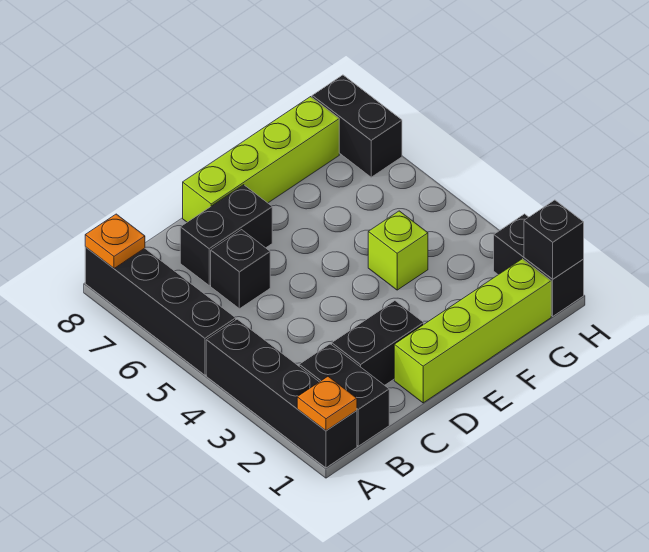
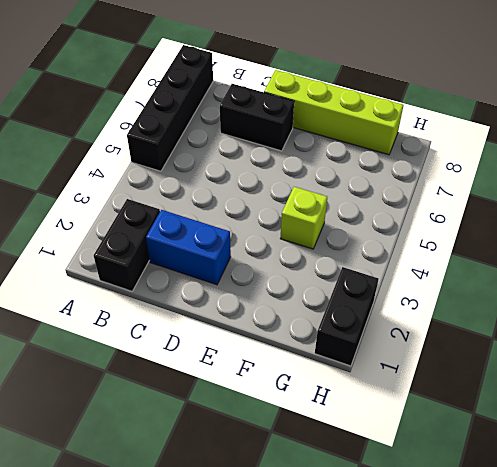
blue brick C2:D2 level 1 -> black brick C2:D2 level 1
none -> black brick A1:A4 level 1
none -> black brick C6 level 1
none -> lime brick D1:G1 level 1

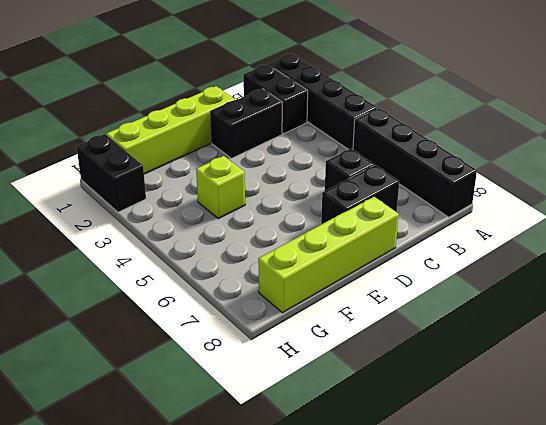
none -> black brick H7:H8 level 1
none -> orange plate A1 level 2
none -> orange plate A8 level 2

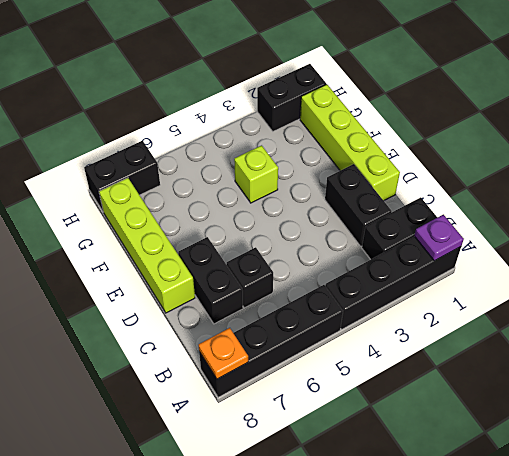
purple plate A1 level 2 -> orange plate A1 level 2
none -> black brick H1 level 2

